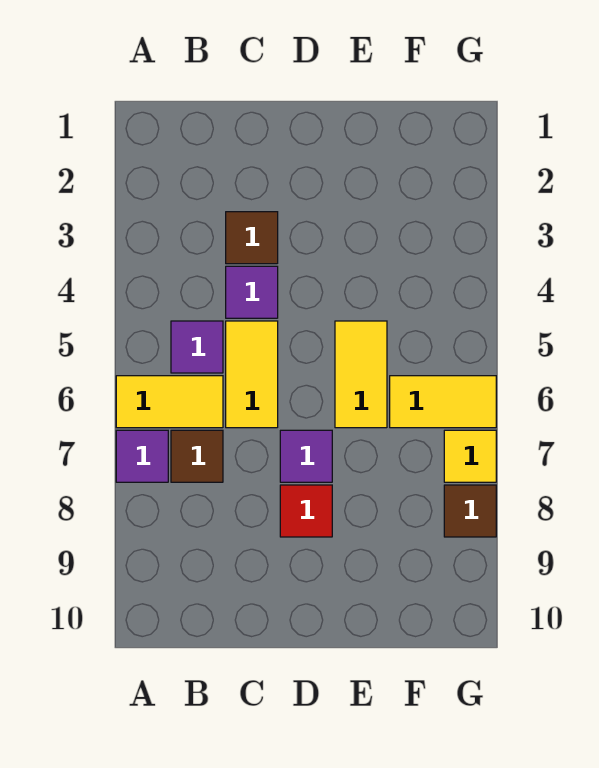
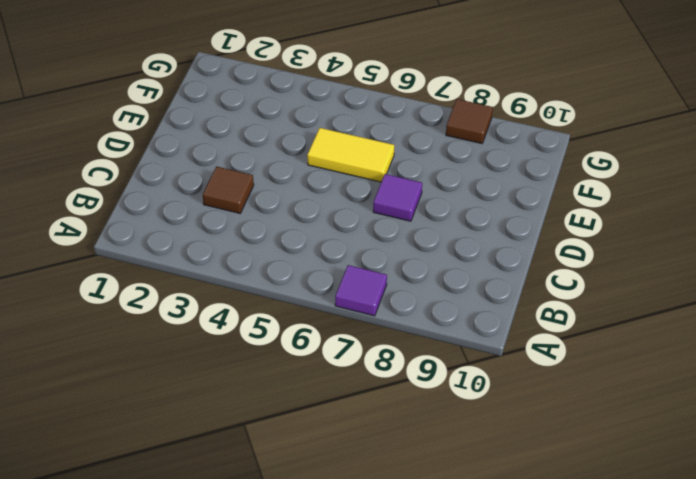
none -> yellow tile A6:B6 level 1
none -> purple tile B5 level 1
none -> brown tile B7 level 1

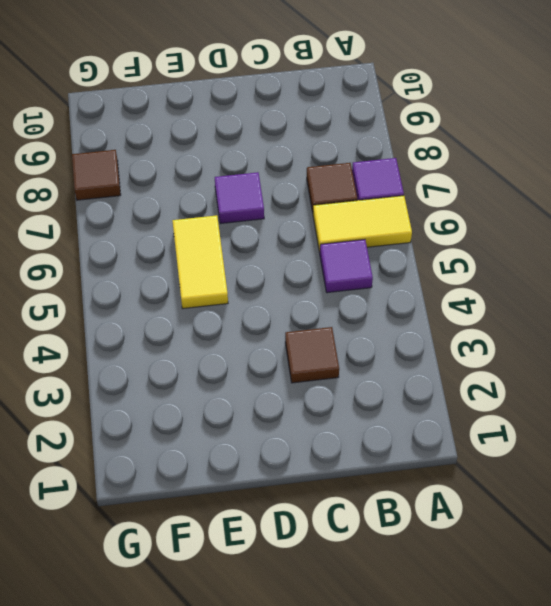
none -> purple tile C4 level 1
none -> yellow tile C5:C6 level 1
none -> red tile D8 level 1

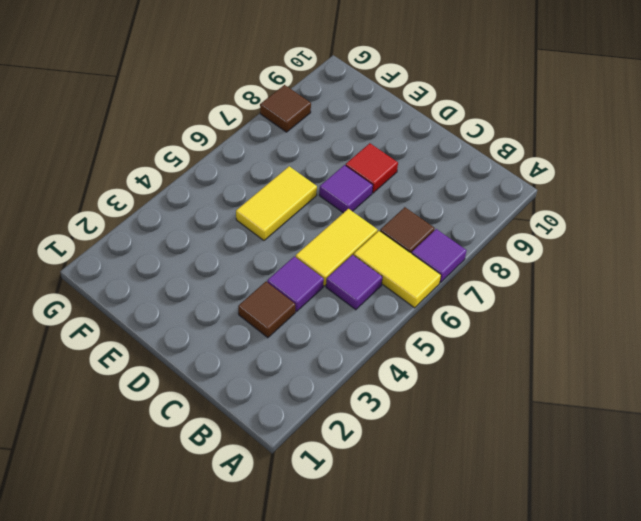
none -> yellow tile F6:G6 level 1
none -> yellow tile G7 level 1

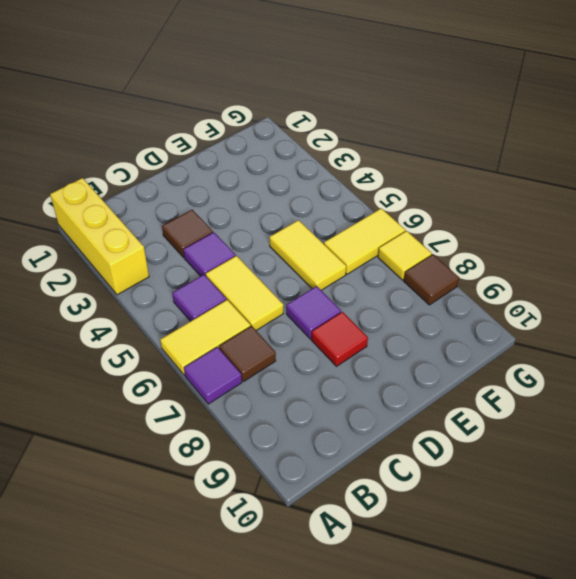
yellow brick A1:A3 level 1 -> none

